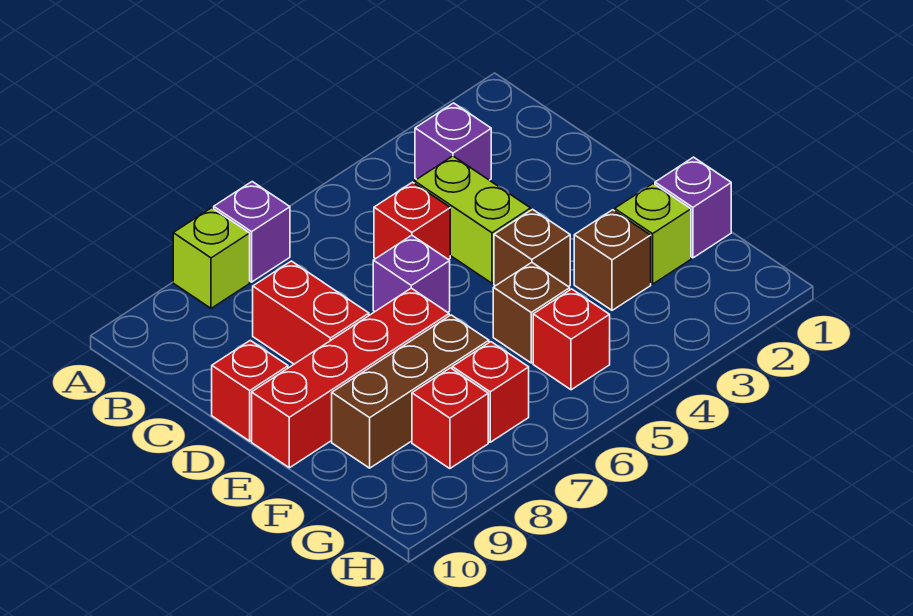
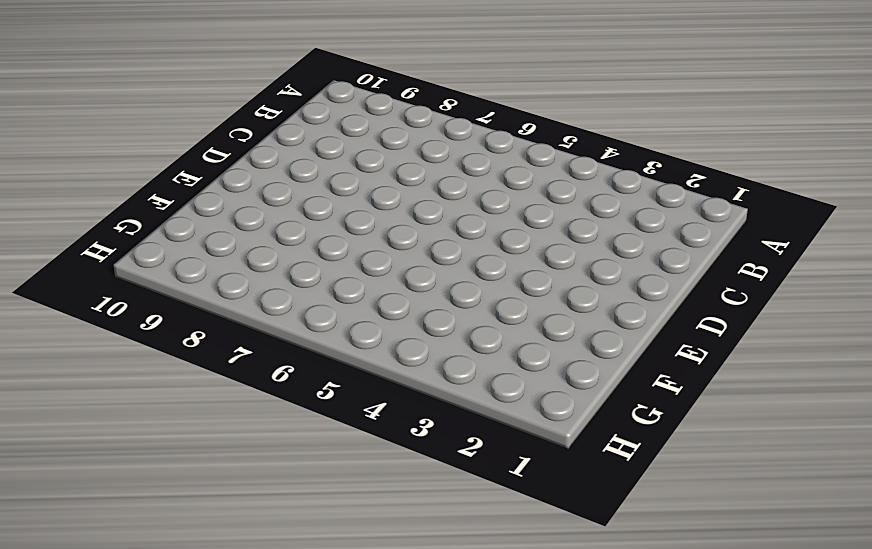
none -> purple brick A7 level 1
none -> lime brick A8 level 1
none -> purple brick B3 level 1

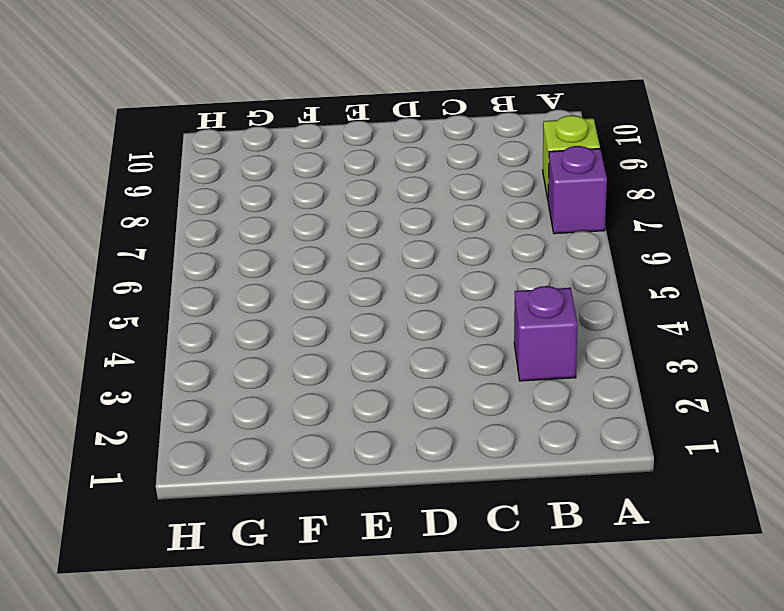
none -> lime brick C4:D4 level 1
none -> red brick C5 level 1
none -> red brick C8:D8 level 1

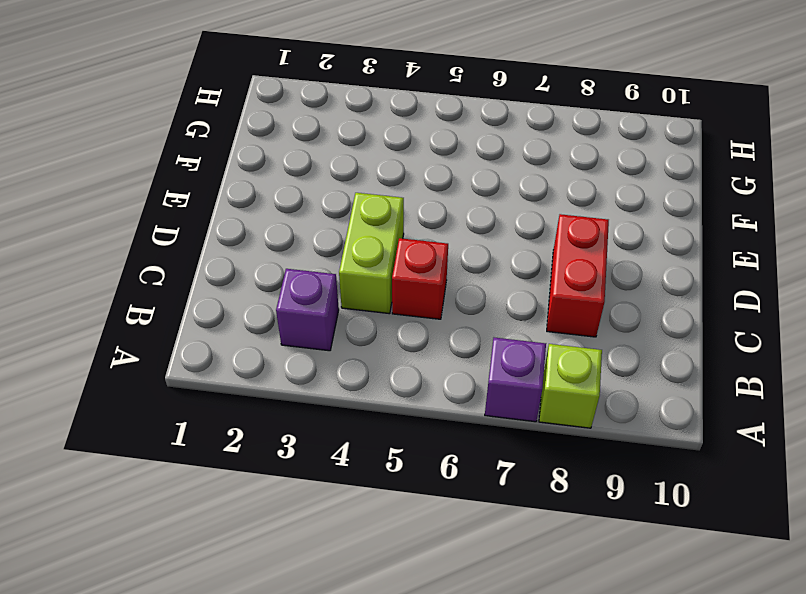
none -> purple brick D6 level 1
none -> red brick D10 level 1
none -> brown brick E4 level 1

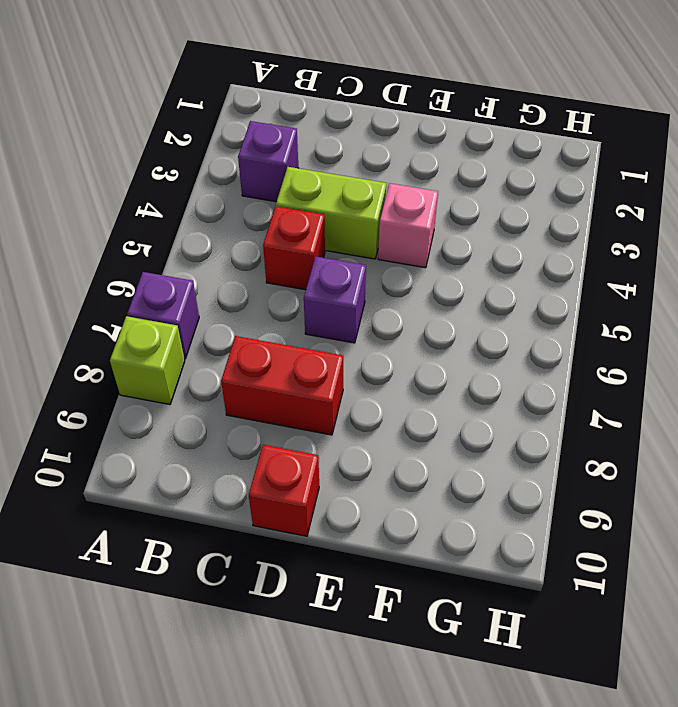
pink brick E4 level 1 -> brown brick E4 level 1
none -> red brick E7:E10 level 1
none -> purple brick F1 level 1
none -> lime brick F2 level 1

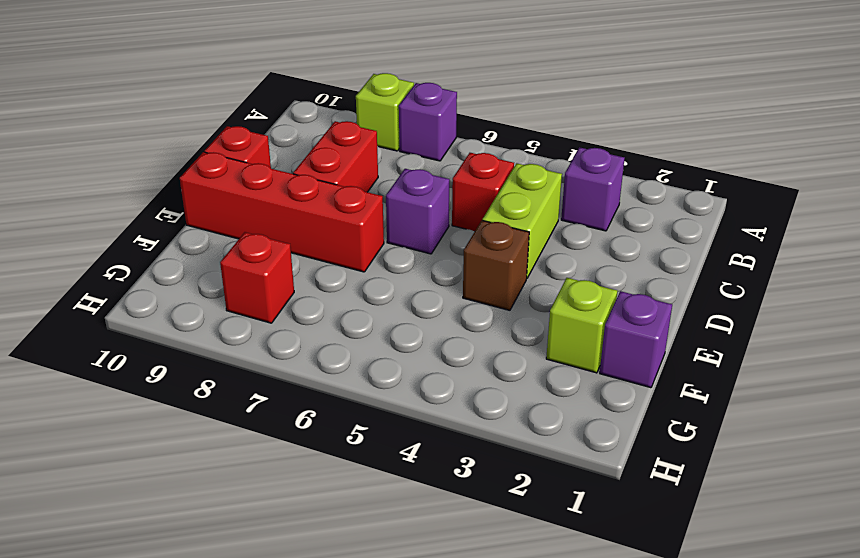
none -> brown brick F3 level 1
none -> brown brick F5 level 1
none -> brown brick F7:F9 level 1

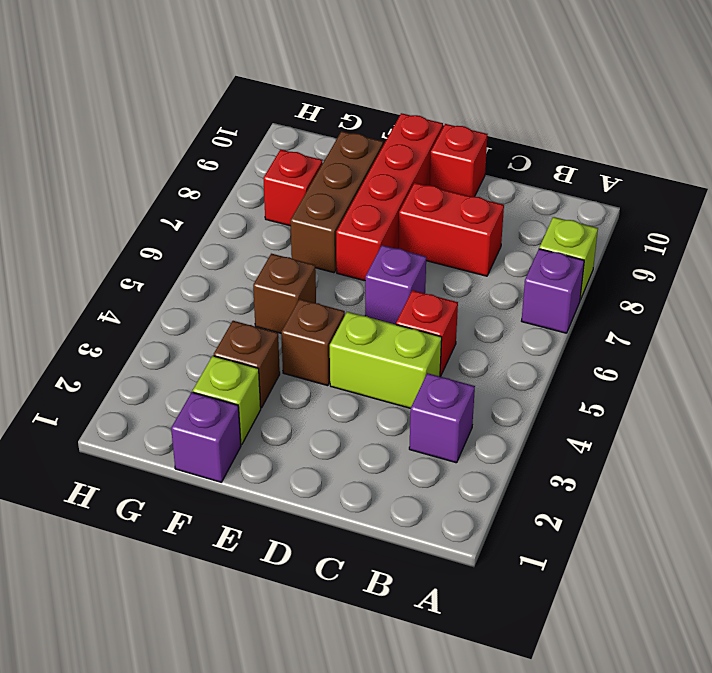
none -> red brick G5 level 1
none -> red brick G7 level 1

